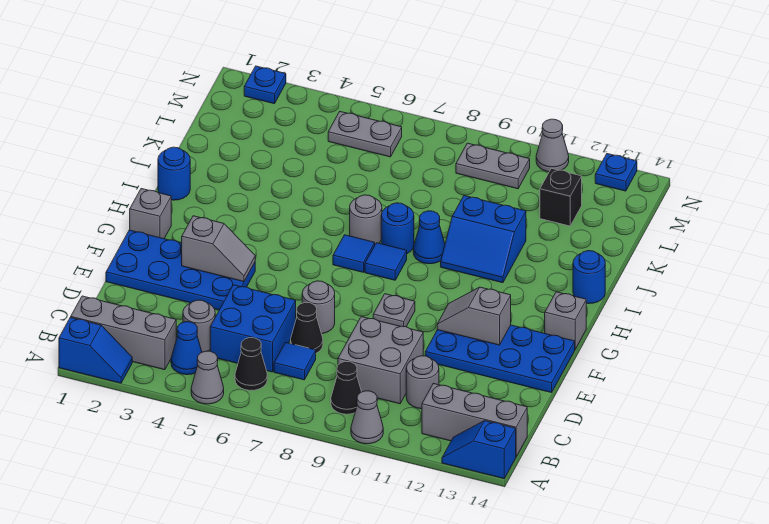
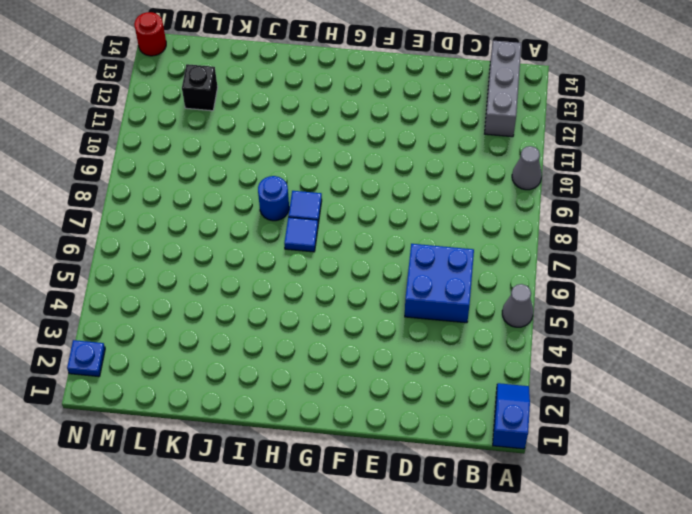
red round brick N14 level 1 -> none
none -> blue slope A13:A14 level 1 top 14
none -> grey brick B1:B3 level 1
none -> blue cone B4 level 1
none -> black cone B6 level 1

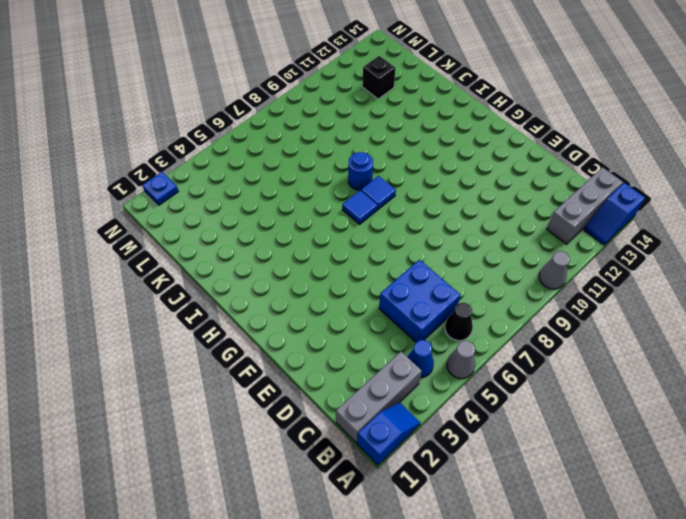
none -> black cone B9 level 1
none -> grey round brick C4 level 1
none -> blue tile C7 level 1
none -> grey brick C9:D10 level 1

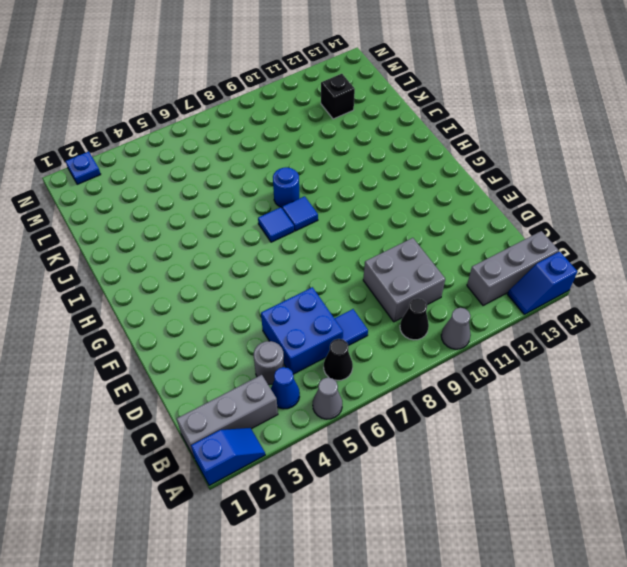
none -> grey round brick C11 level 1
none -> black cone D7 level 1
none -> blue plate E1:F4 level 1
none -> grey round brick E7 level 1

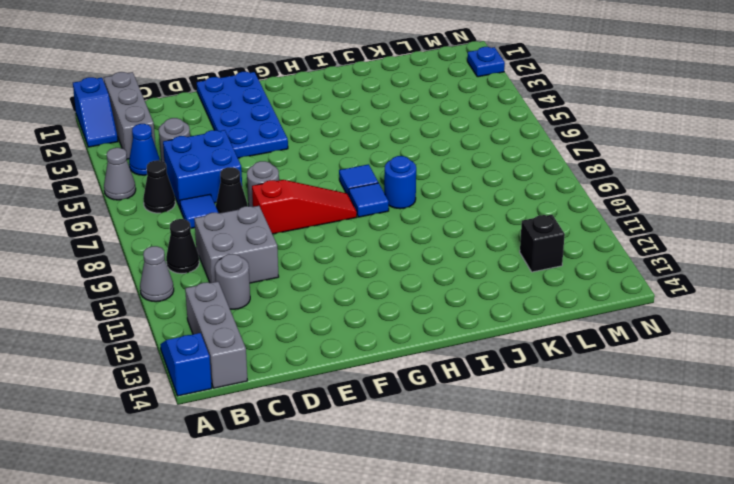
red slope E8:G8 level 1 top E -> none
none -> blue plate E11:F14 level 1
none -> grey plate F9 level 1
none -> grey brick G1 level 1
none -> grey brick G14 level 1

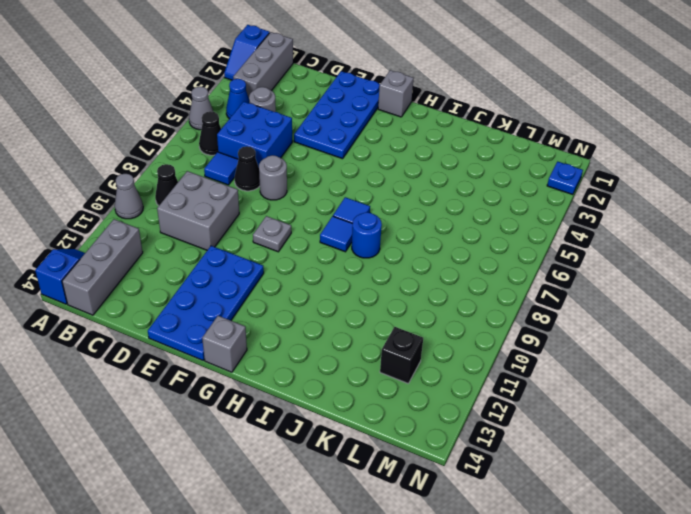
none -> grey round brick C11 level 1
none -> blue round brick I1 level 1
none -> grey round brick I7 level 1
none -> blue cone I9 level 1

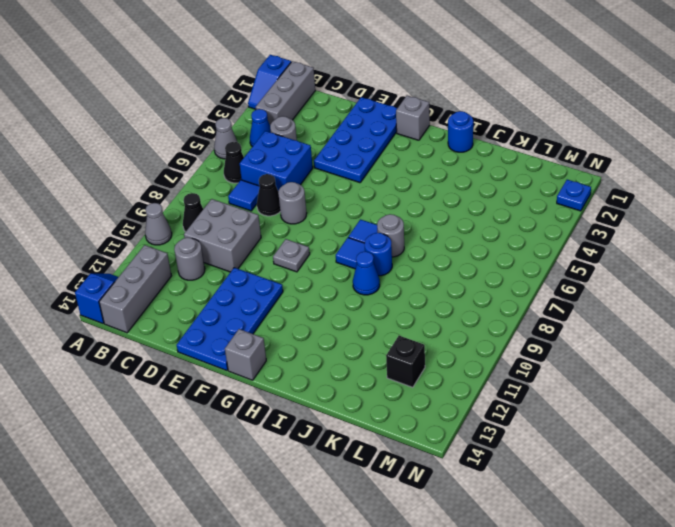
none -> blue slope I10:J11 level 1 top J
none -> blue round brick I14 level 1
none -> grey plate M5:M6 level 1
none -> grey plate M9:M10 level 1

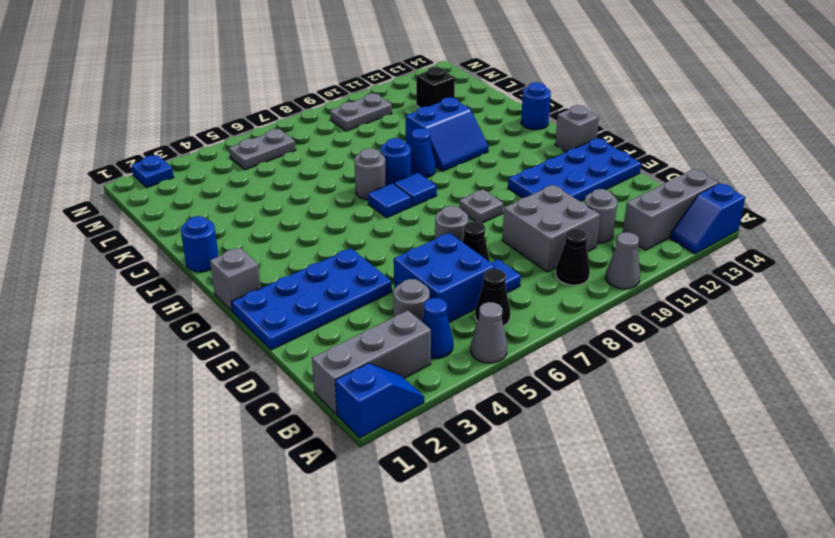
none -> grey cone N11 level 1
none -> blue plate N13 level 1
none -> grey slope F3:F4 level 2 top 3
none -> grey slope F11:F12 level 2 top 12

